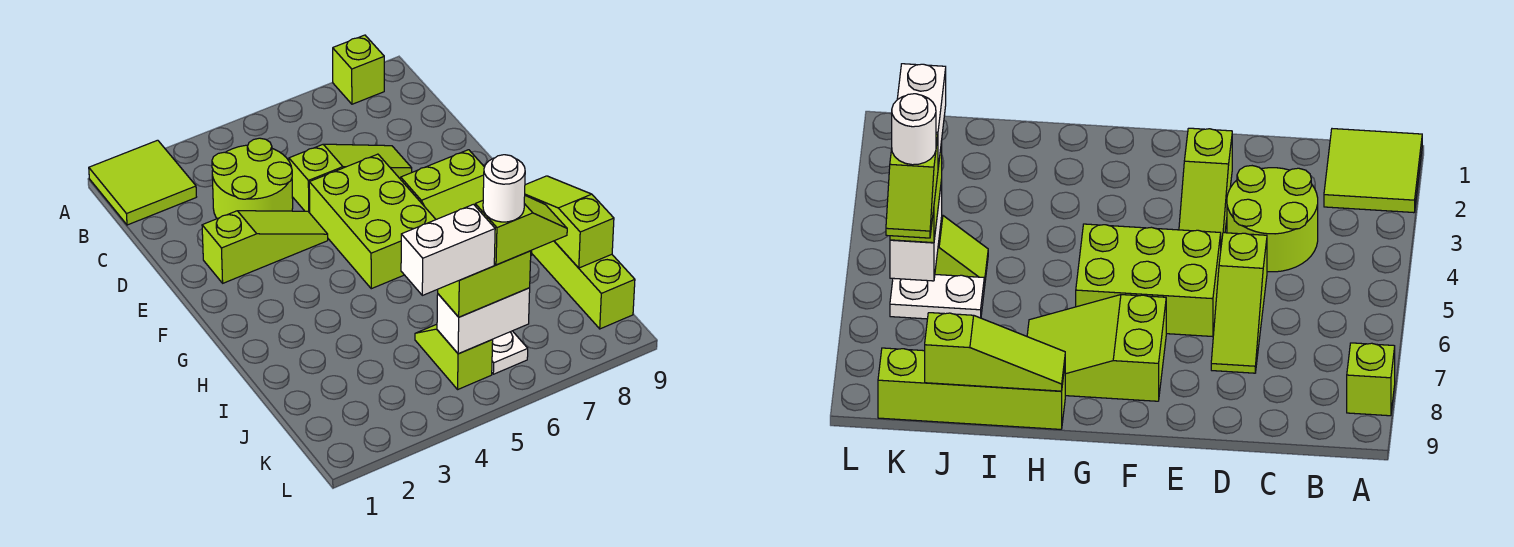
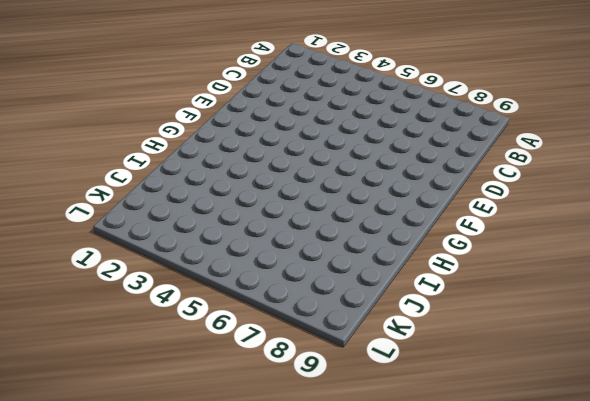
none -> lime tile A1:B2 level 1
none -> lime brick A8 level 1
none -> lime round brick C3:D4 level 1

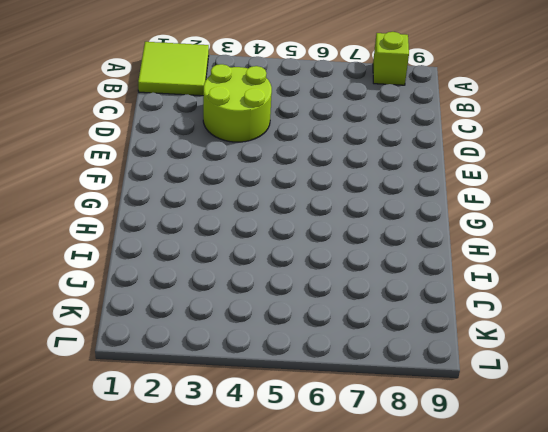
none -> lime slope D5:D7 level 1 top 5
none -> lime slope E2:E4 level 1 top 2
none -> lime brick E5:G6 level 1

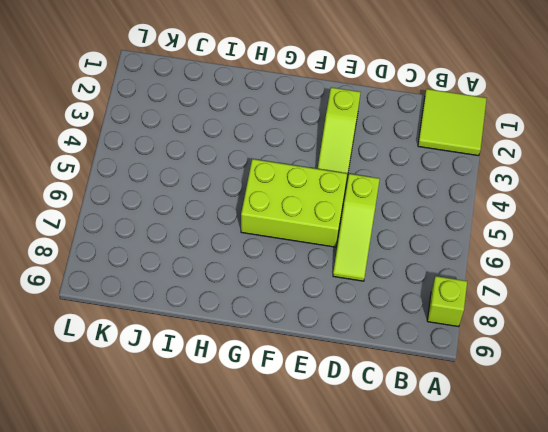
none -> lime round brick C3:D4 level 1
none -> lime slope F7:H8 level 1 top F
none -> lime brick H9:K9 level 1

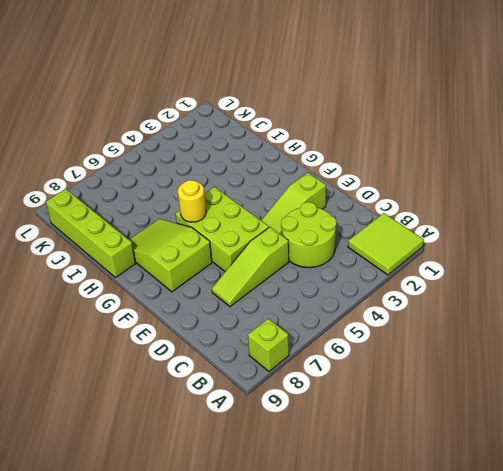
yellow round brick G6 level 2 -> none
none -> lime slope J5:K5 level 1 top K
none -> white plate J6:K6 level 1
none -> lime slope H9:J9 level 2 top J

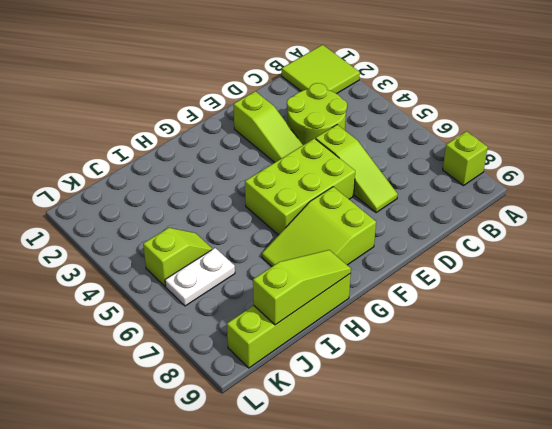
none -> white brick K5:K6 level 2
none -> lime brick K5:K6 level 3
none -> white brick K4:K5 level 4

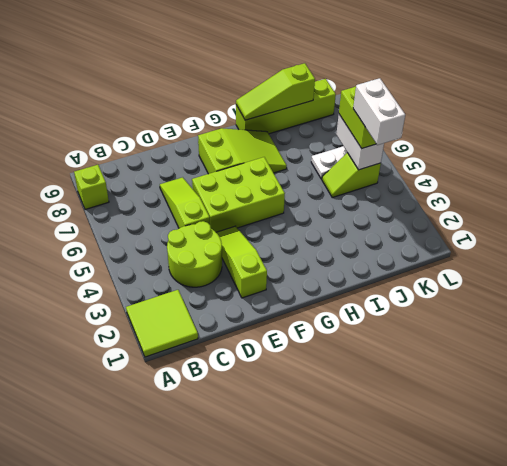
none -> lime slope K6:K7 level 4 top 6
none -> white round brick K6 level 5

